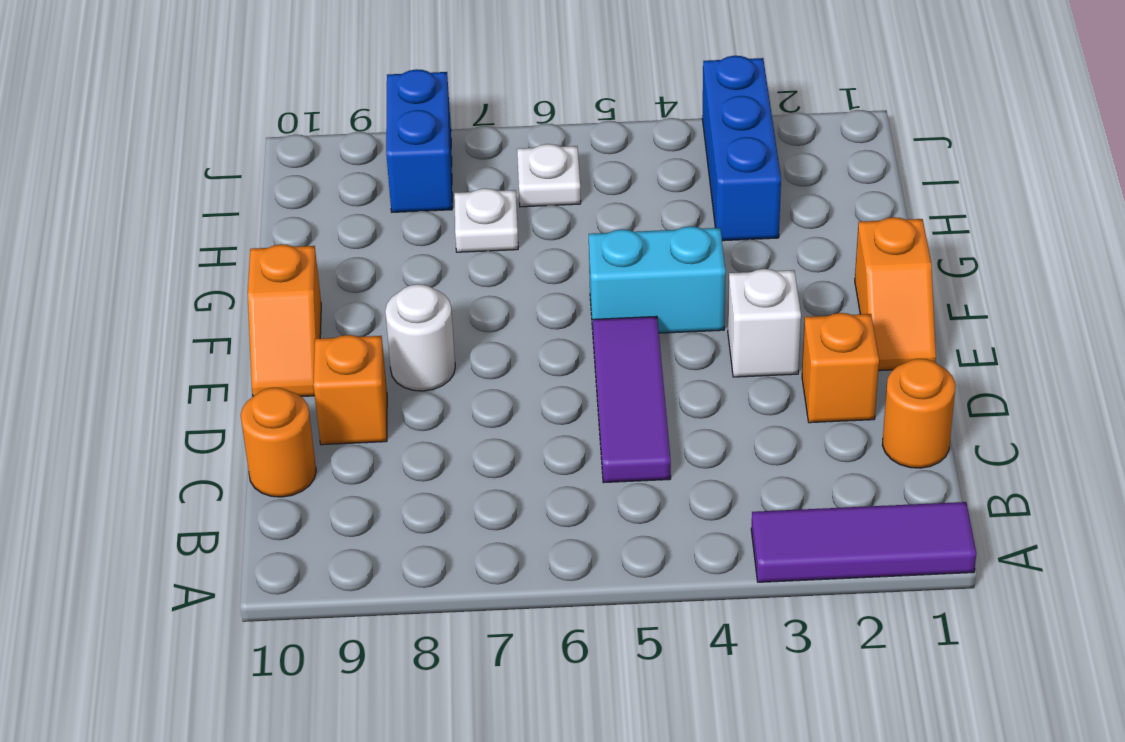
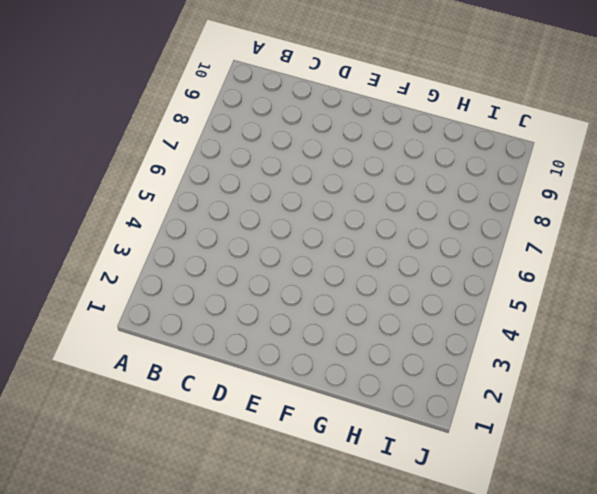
none -> purple tile A1:A3 level 1
none -> orange round brick C1 level 1
none -> purple tile C5:E5 level 1

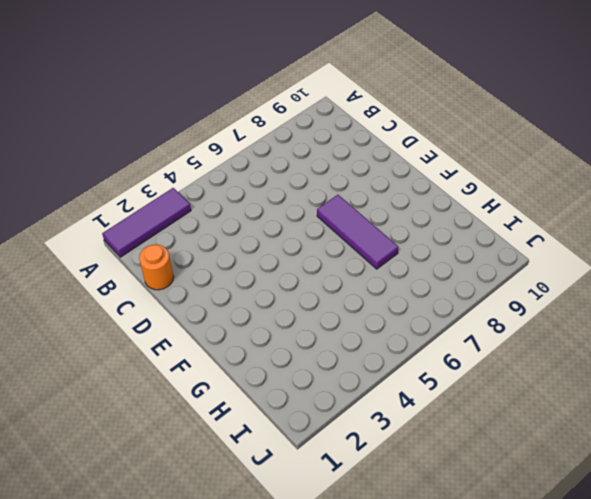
purple tile E7:G7 level 1 -> purple tile C5:E5 level 1
none -> orange round brick C10 level 1
none -> orange brick D2 level 1
none -> orange brick D9 level 1

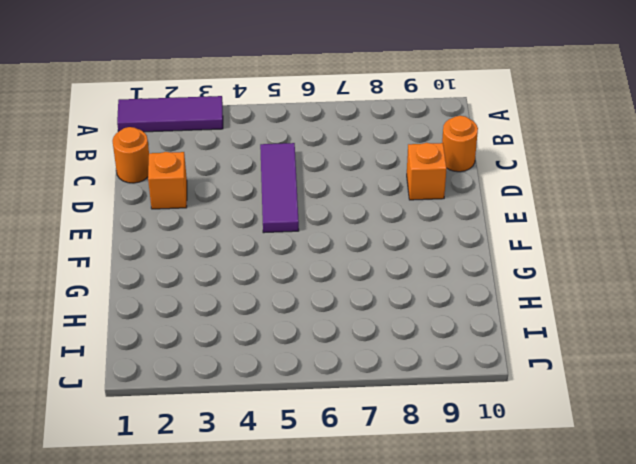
none -> orange slope E1:F1 level 1 top F
none -> white brick E3 level 1
none -> white round brick E8 level 1

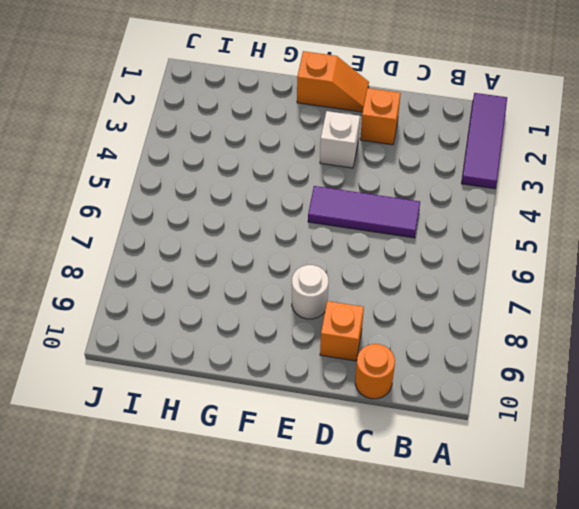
none -> orange round brick C1 level 1
none -> orange slope E10:F10 level 1 top F
none -> cyan brick F4:F5 level 1

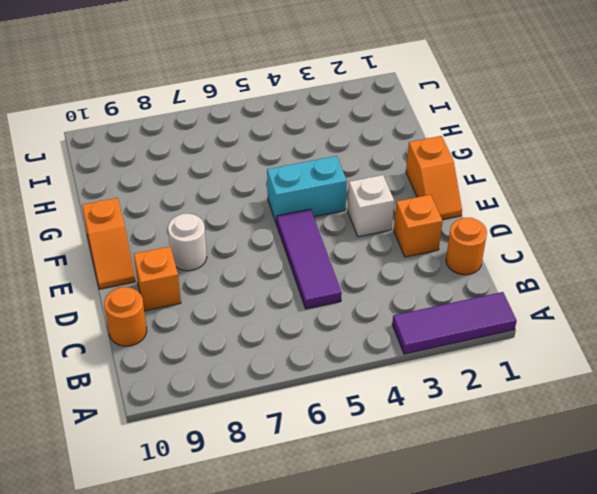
none -> blue brick H3:J3 level 1
none -> white plate H7 level 1
none -> white plate I6 level 1

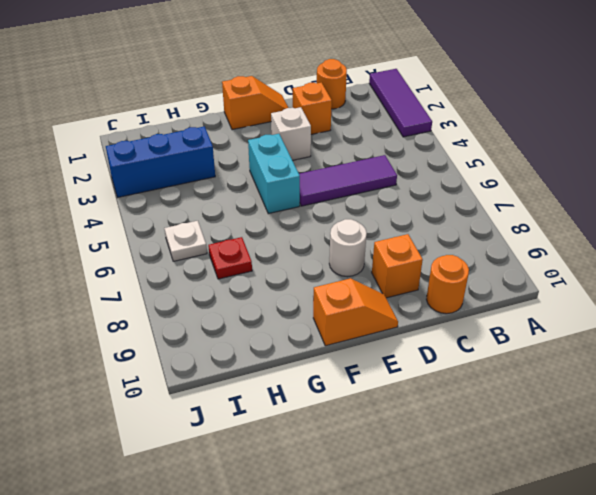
red plate H7 level 1 -> white plate H7 level 1
none -> blue brick I8:J8 level 1

